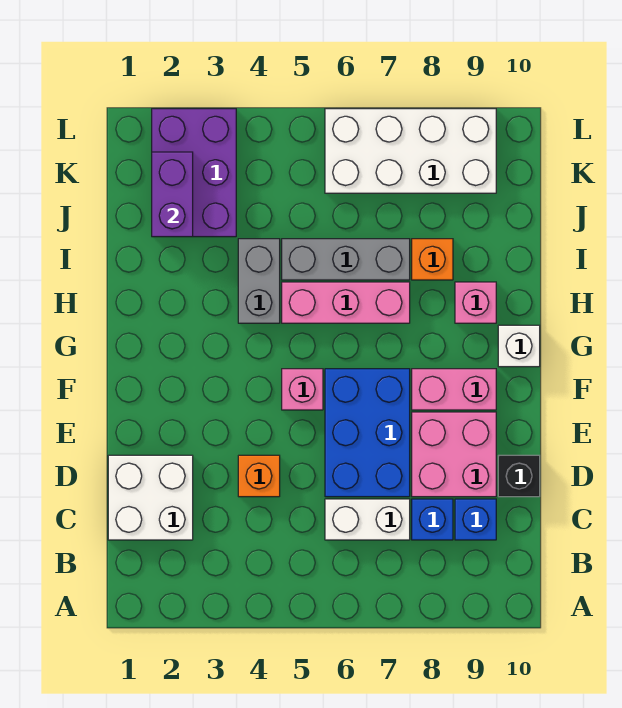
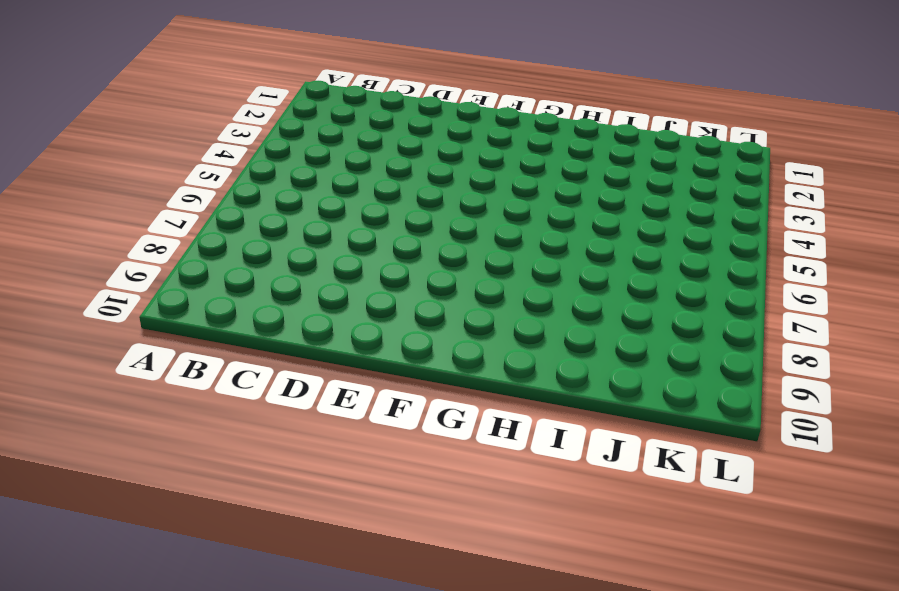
none -> white brick C1:D2 level 1
none -> white brick C6:C7 level 1
none -> blue brick C8 level 1

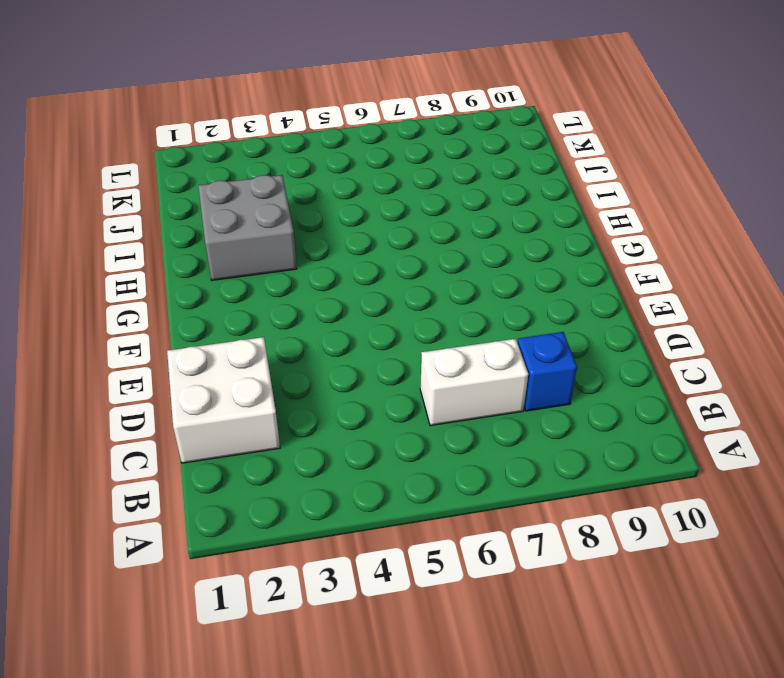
grey brick H2:I3 level 1 -> none
none -> blue brick C9 level 1
none -> orange brick D4 level 1
none -> blue brick D6:F7 level 1

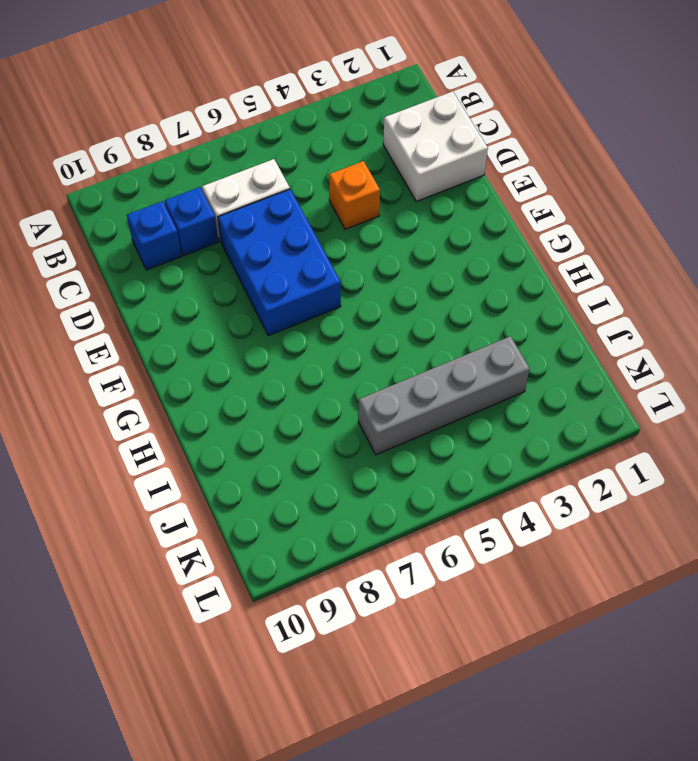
grey brick J3:J6 level 1 -> purple brick J2:L3 level 1
none -> pink brick D8:E9 level 1
none -> black brick D10 level 1
none -> pink brick F5 level 1

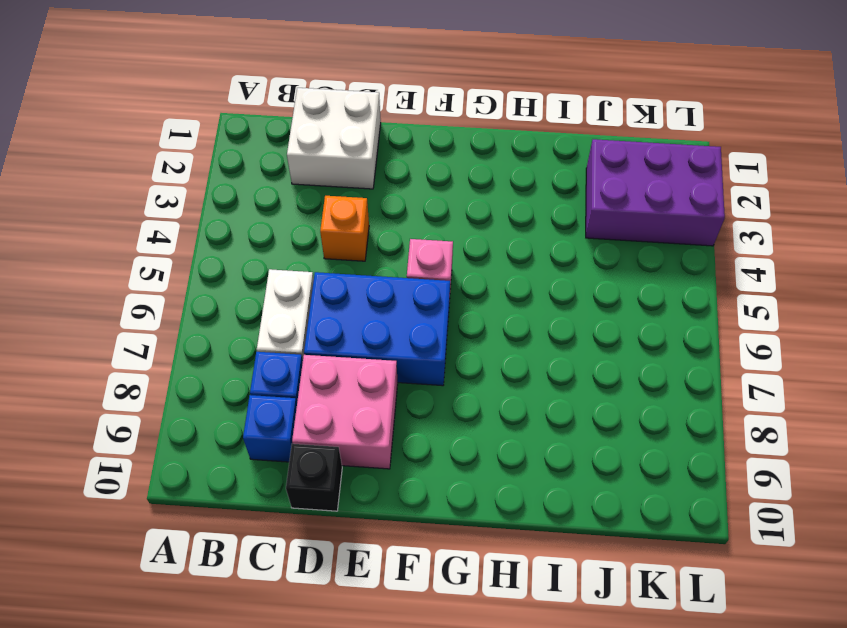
none -> pink brick F8:F9 level 1
none -> white brick G10 level 1
none -> grey brick H4:I4 level 1

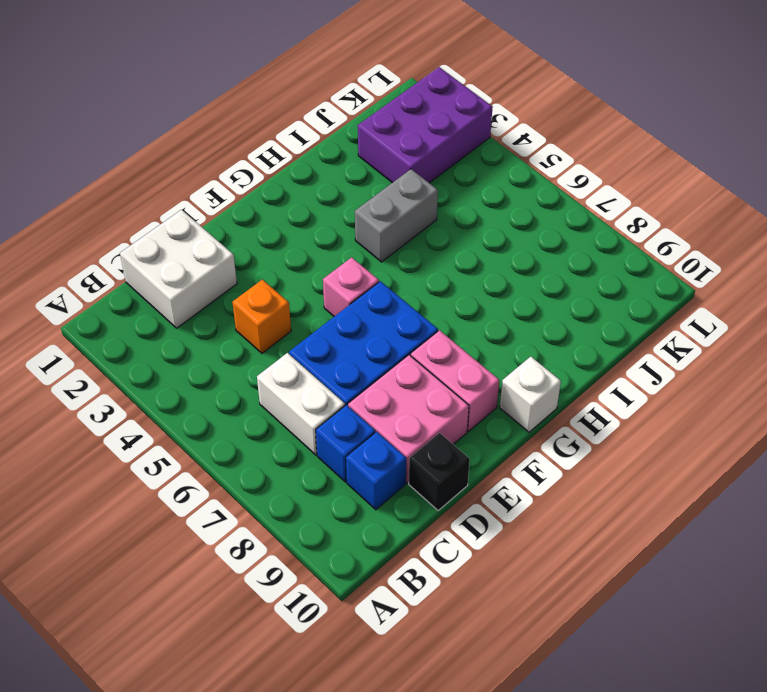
none -> pink brick H5:H7 level 1
none -> pink brick H9 level 1
none -> grey brick I5:I7 level 1

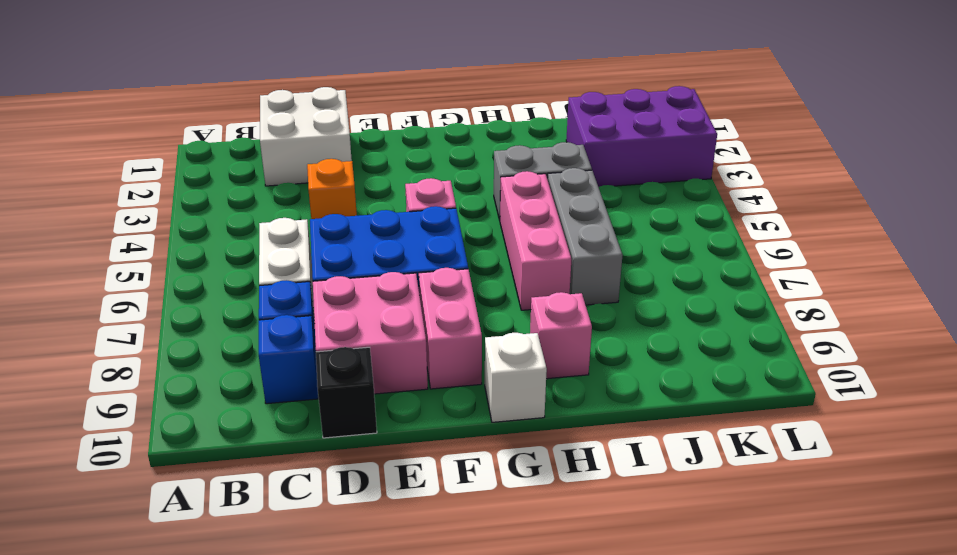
none -> orange brick I8 level 1
none -> white brick K6:L9 level 1
none -> purple brick J2:K2 level 2

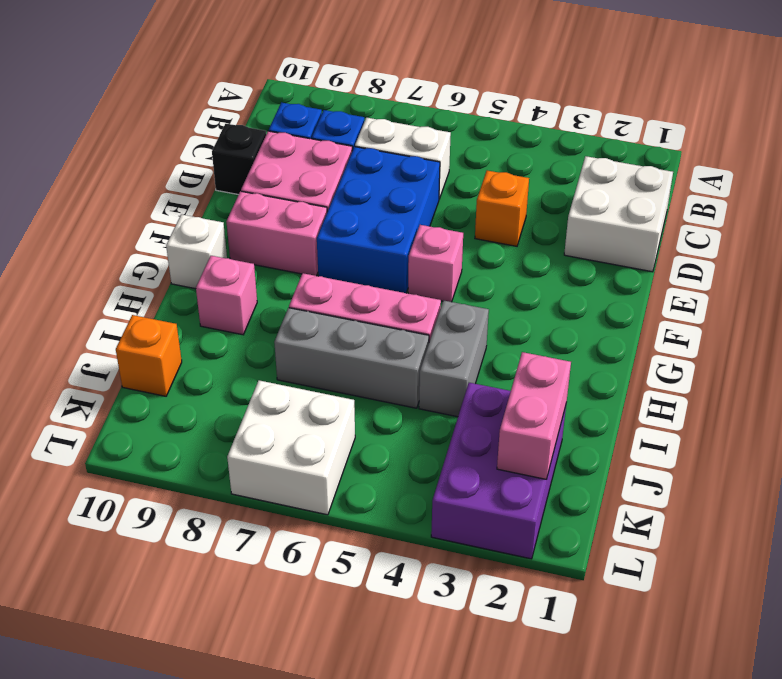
pink brick J2:K2 level 2 -> purple brick J2:K2 level 2
orange brick J10 level 1 -> orange brick I8 level 1
white brick K6:L7 level 1 -> white brick K6:L9 level 1

